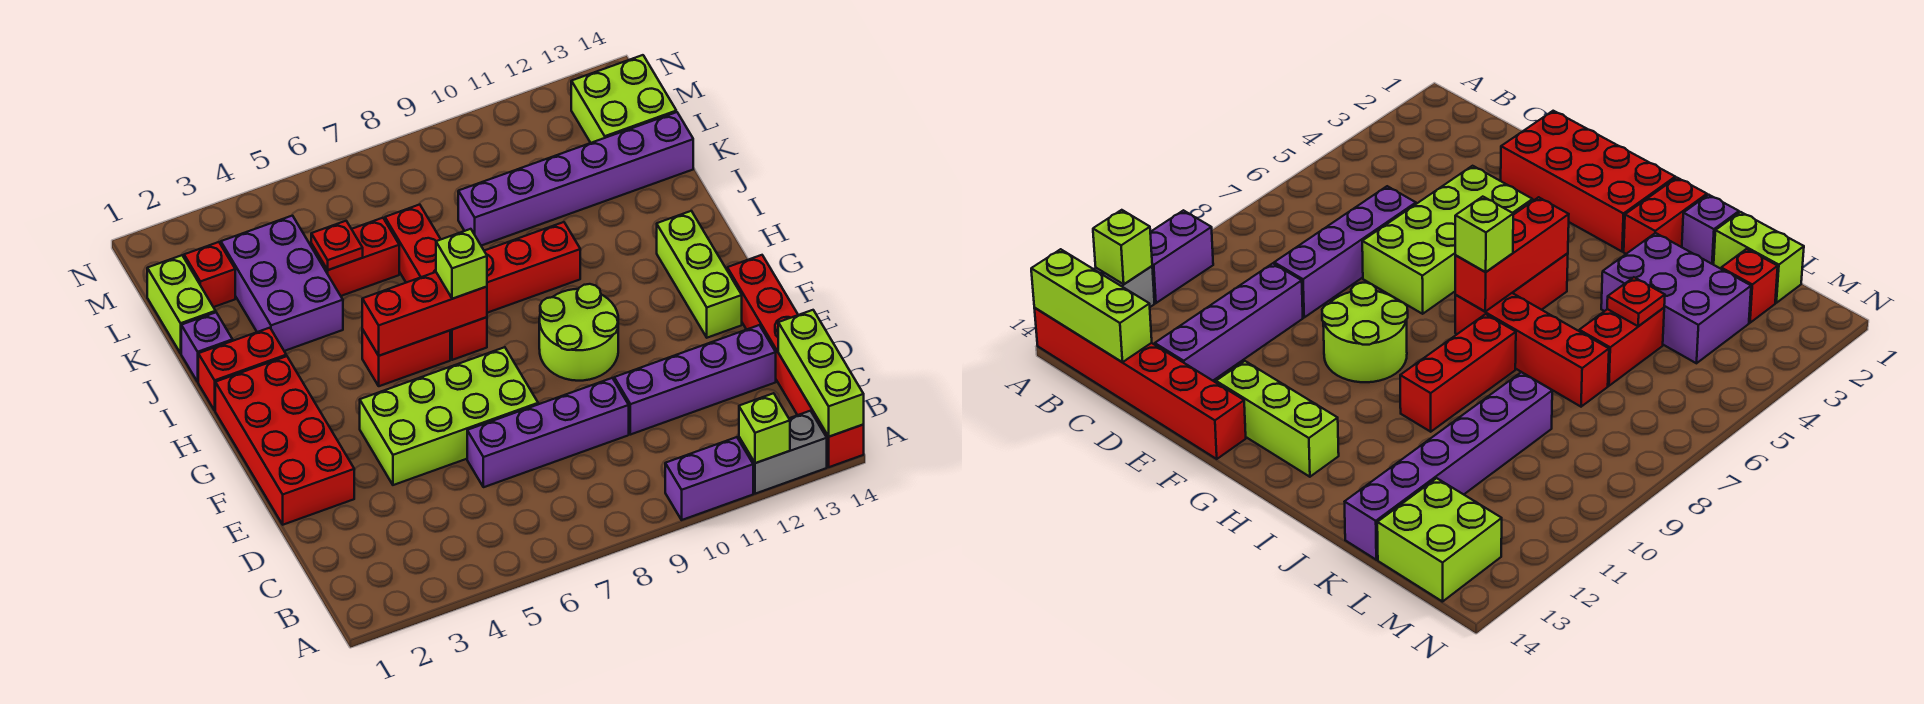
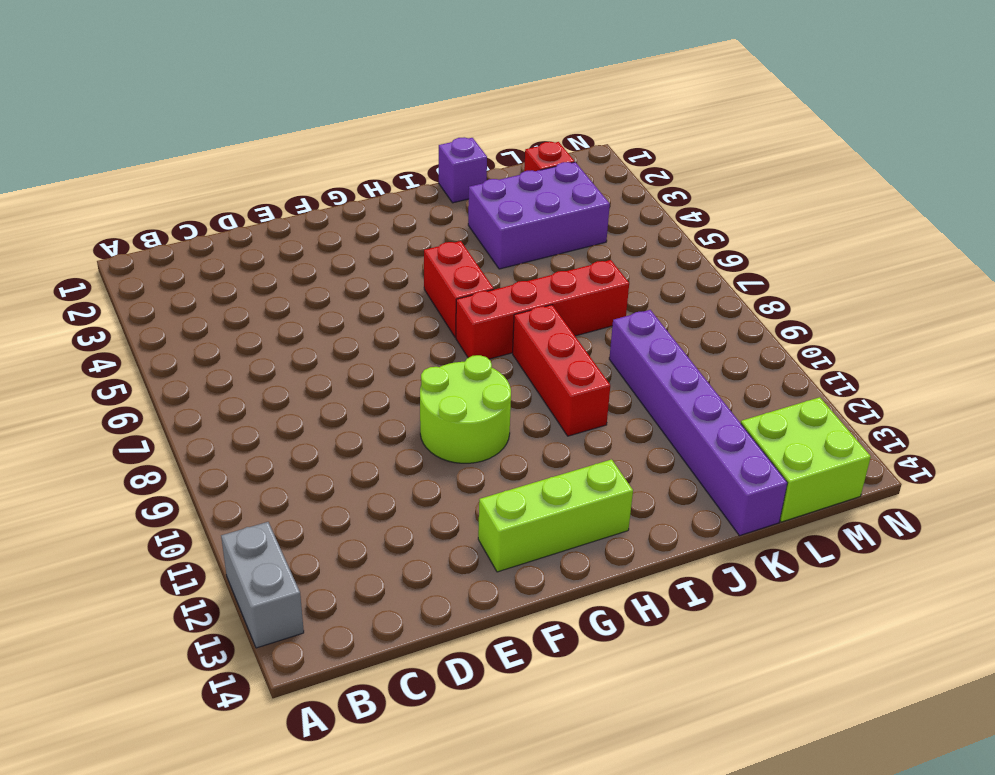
none -> purple brick A10:A11 level 1
none -> red brick A14:F14 level 1
none -> purple brick D6:D9 level 1

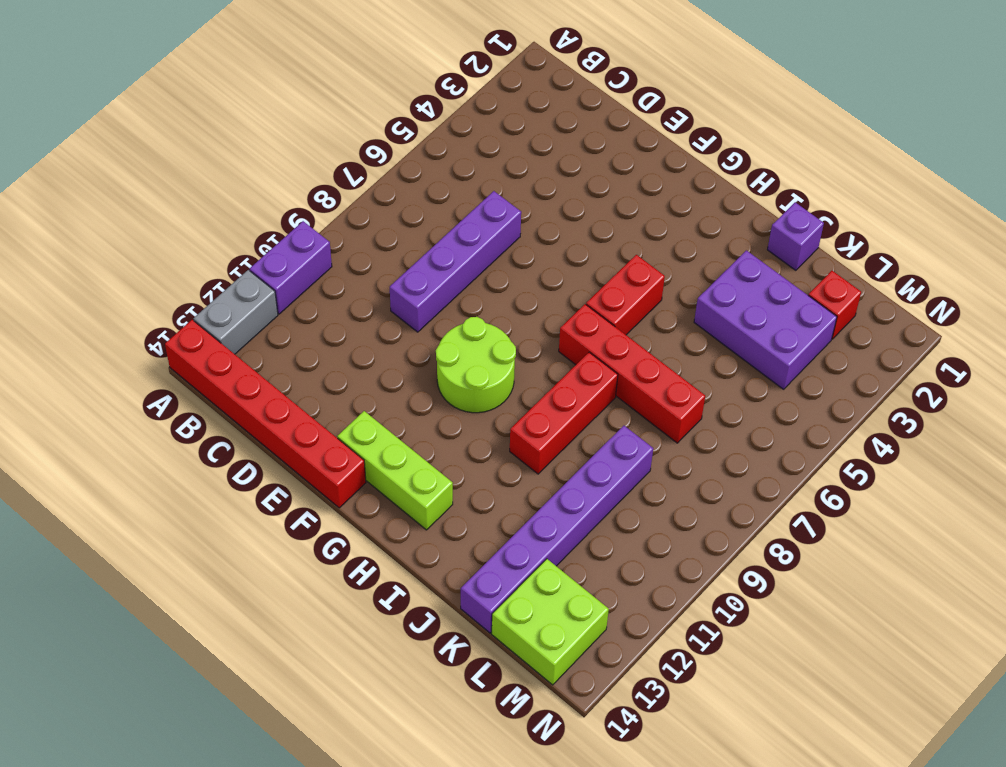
none -> purple brick D10:D13 level 1
none -> red brick E1:H2 level 1
none -> lime brick E4:F7 level 1

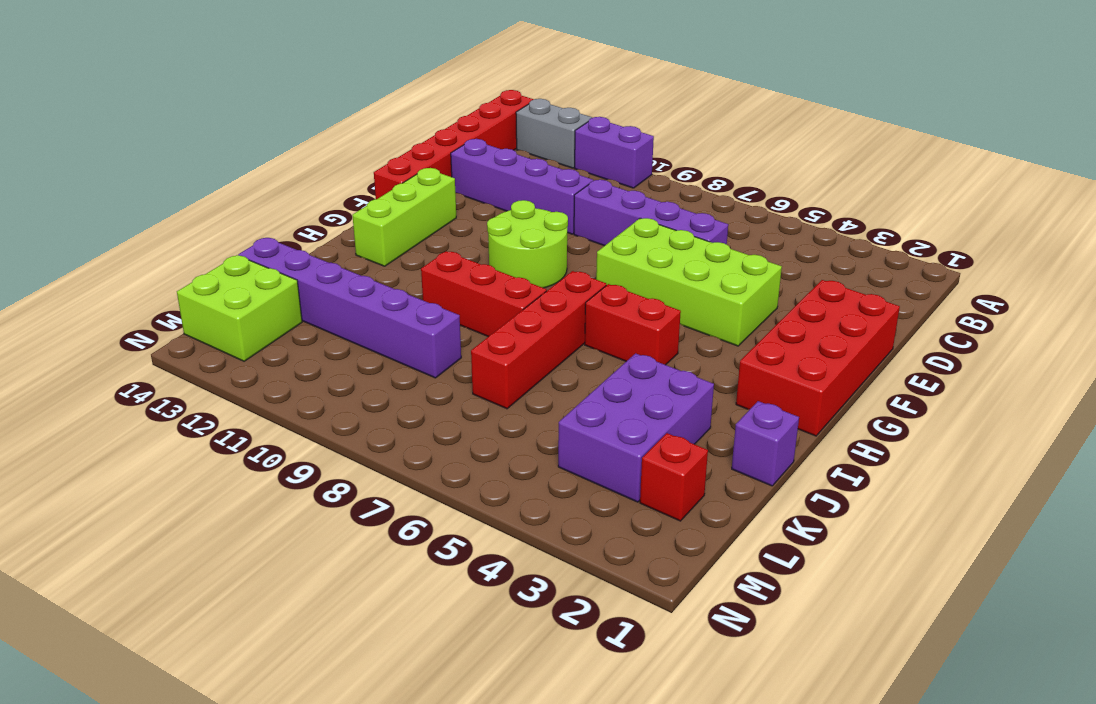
none -> red brick I1:I2 level 1
none -> lime brick K1:L1 level 1
none -> red brick K5:K6 level 1

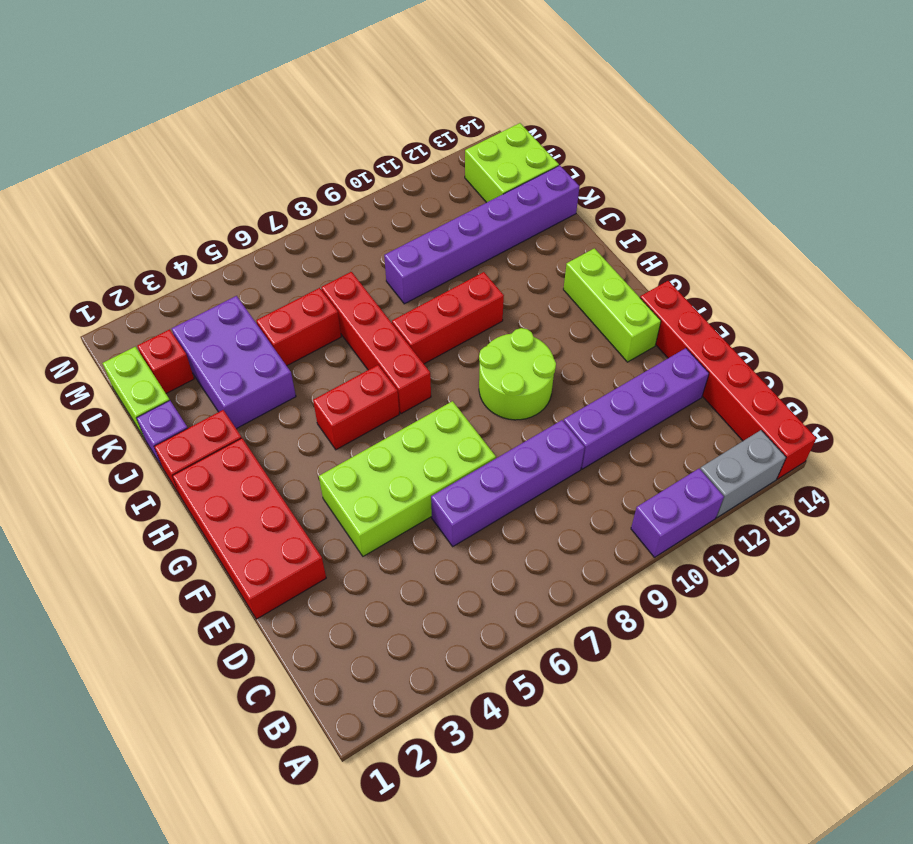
none -> lime brick A12 level 2
none -> lime brick A14:C14 level 2
none -> red brick H5:H7 level 2

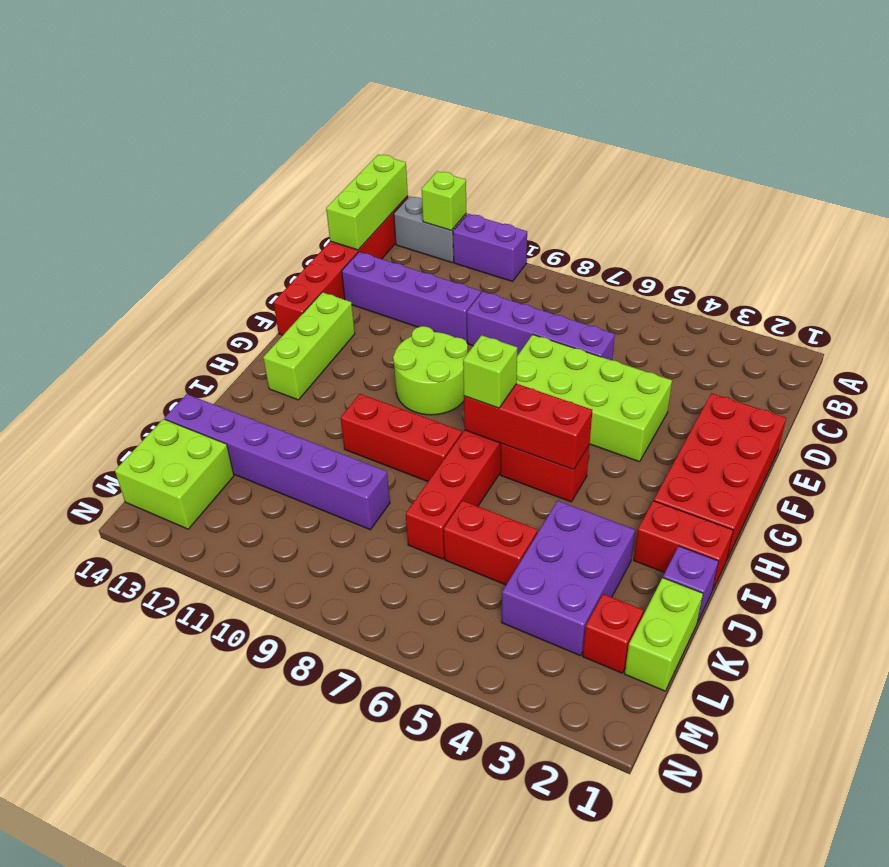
none -> red plate K5 level 2

